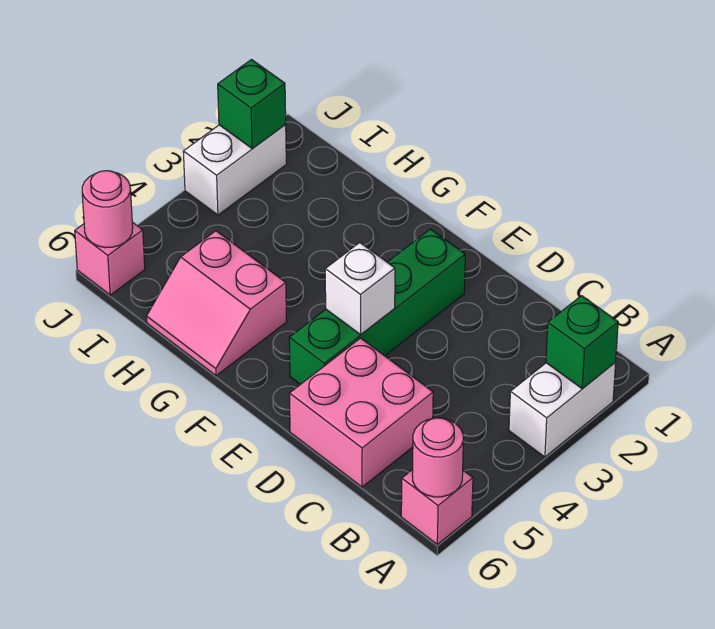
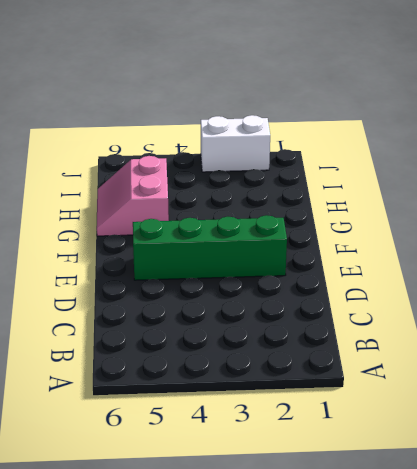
none -> white brick A2:A3 level 1
none -> pink brick A6 level 1
none -> pink brick C5:D6 level 1

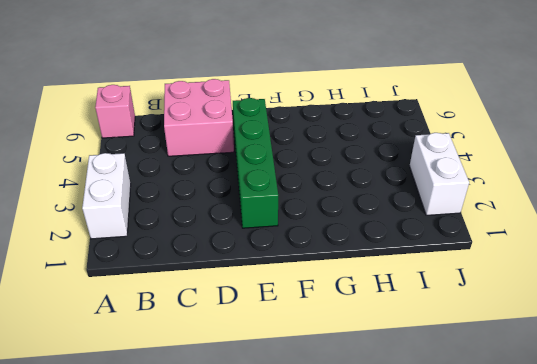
none -> pink slope G5:H6 level 1 top 5
none -> pink brick J6 level 1
none -> green brick A2 level 2

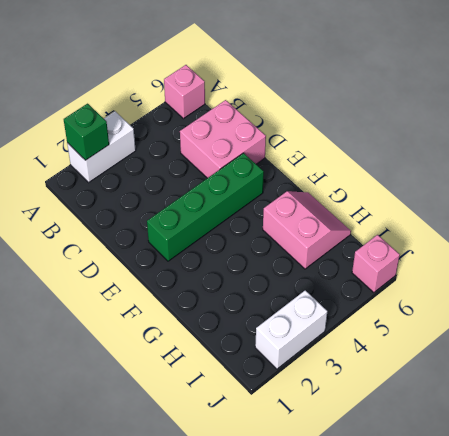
none -> pink round brick A6 level 2
none -> white brick E4 level 2
none -> green brick J2 level 2

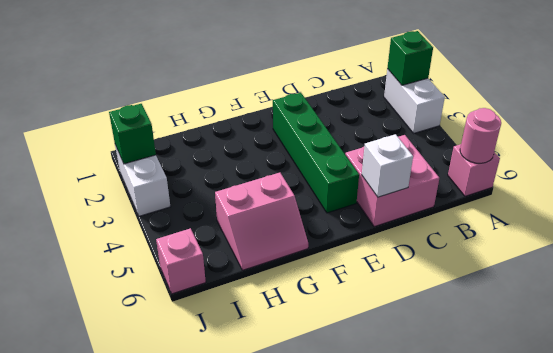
white brick D6 level 2 -> white brick E4 level 2
none -> pink round brick J6 level 2

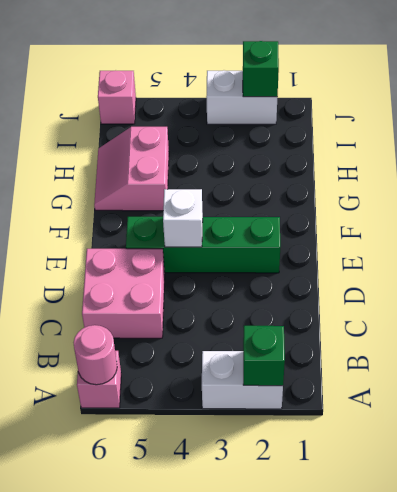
none -> pink round brick J6 level 2

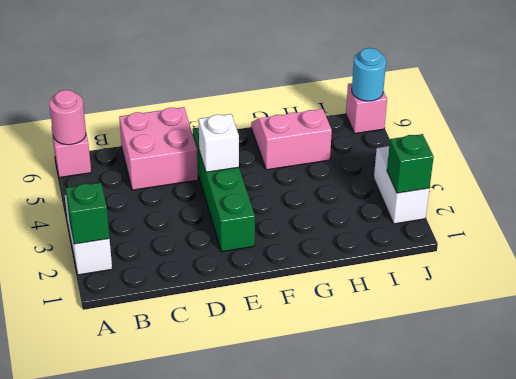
cyan round brick J6 level 2 -> pink round brick J6 level 2

